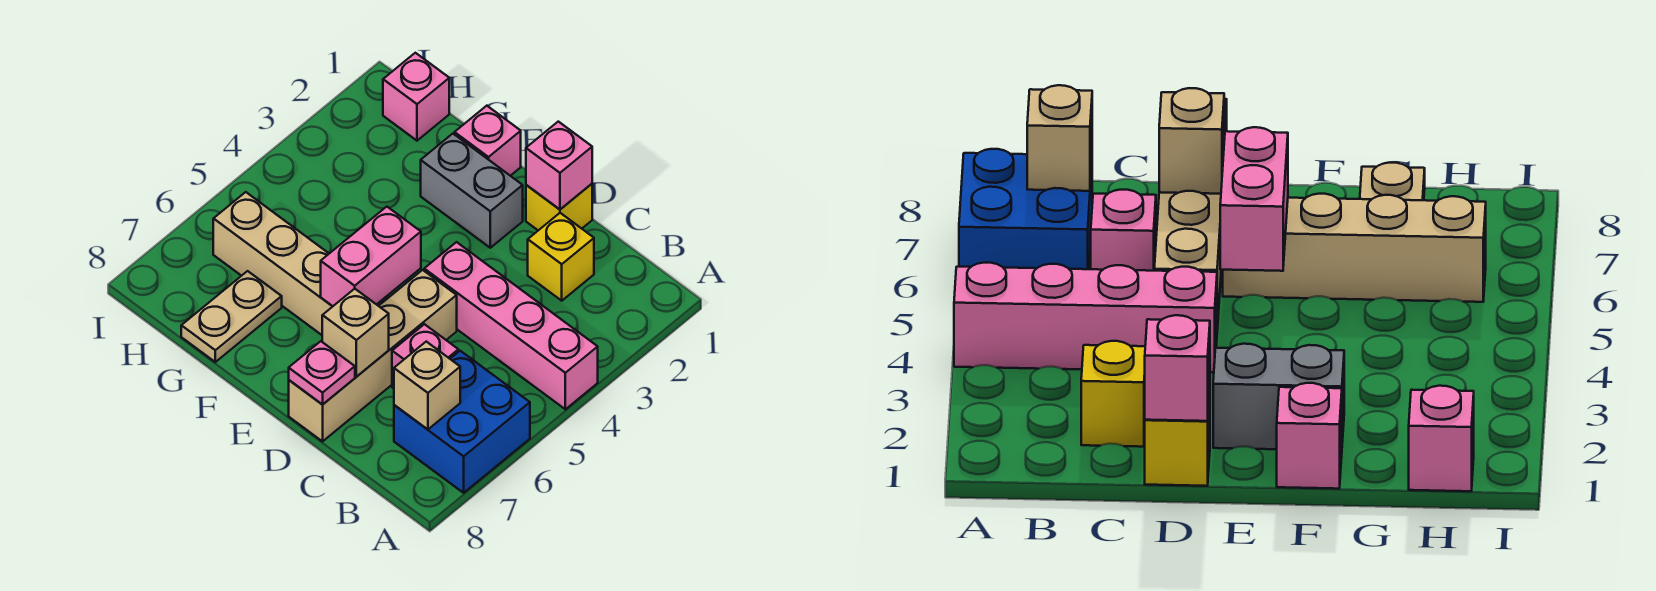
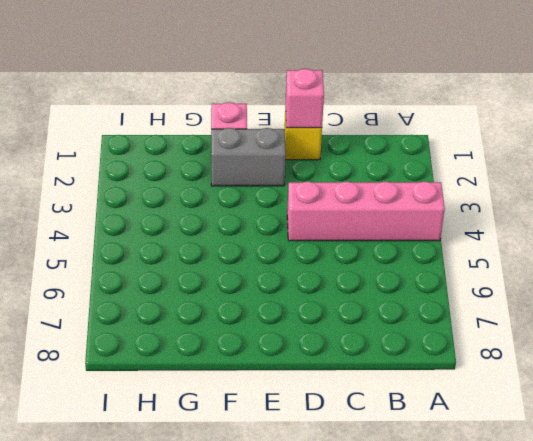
none -> blue brick A6:B7 level 1
none -> yellow brick C2 level 1
none -> pink brick C6 level 1

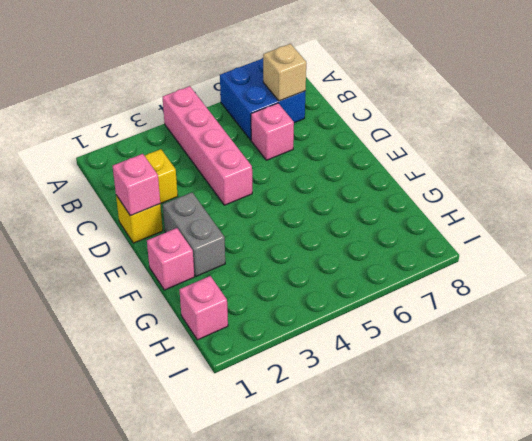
none -> tan brick D5:D8 level 1
none -> tan brick E6:H6 level 1
none -> tan plate G7:G8 level 1

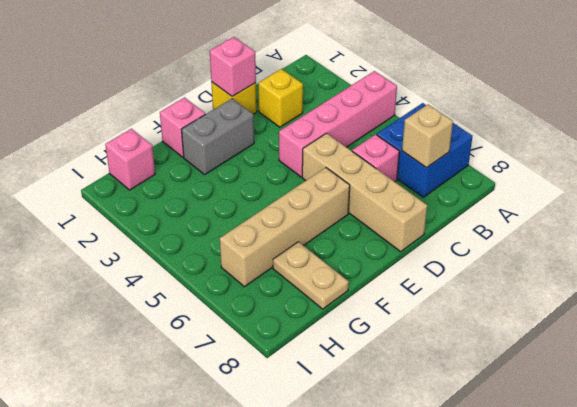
none -> tan brick D7 level 2
none -> pink plate D8 level 2
none -> pink brick E5:E6 level 2

